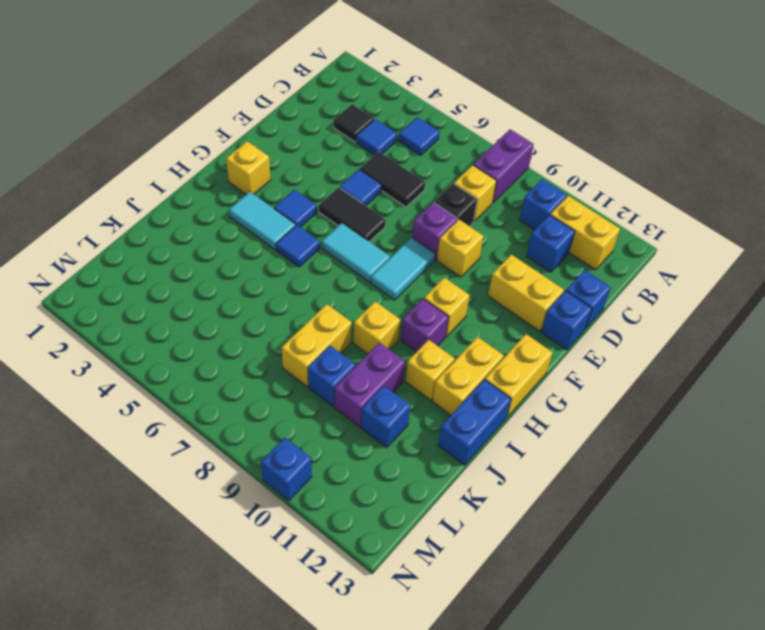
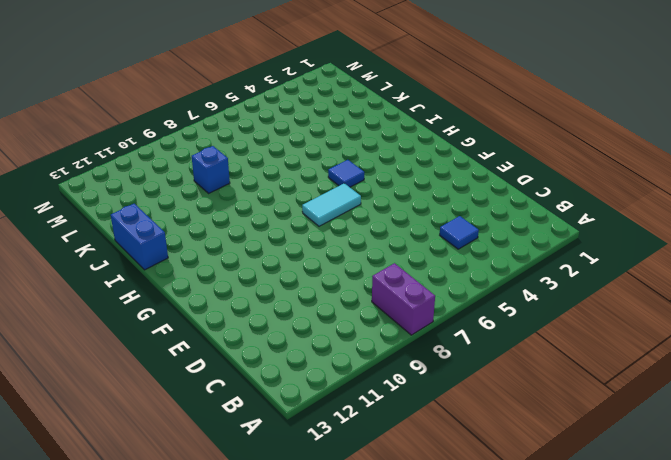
none -> blue tile B5 level 1
none -> blue brick B10 level 1
none -> yellow brick B11:B12 level 1
none -> black tile C3 level 1

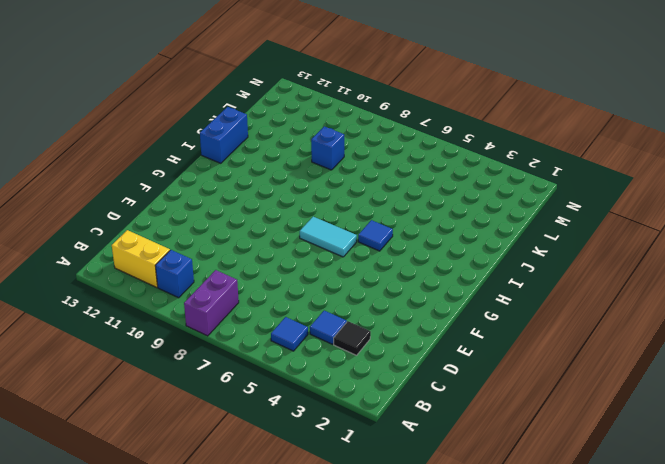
none -> yellow brick C8 level 1
none -> blue brick C11 level 1
none -> black tile D5:D6 level 1
none -> black brick D8 level 1

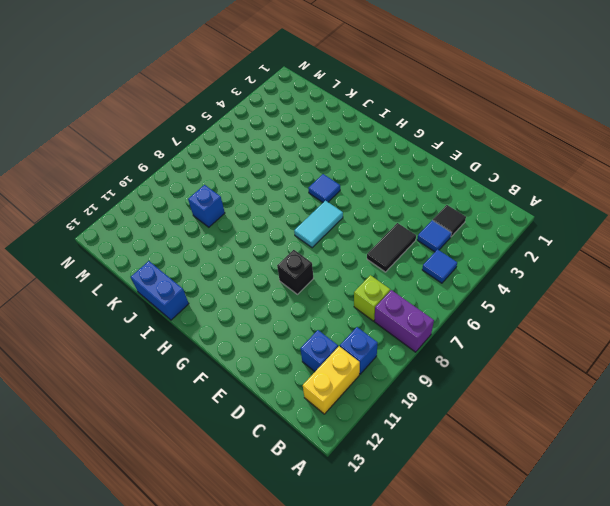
lime brick C8 level 1 -> yellow brick C8 level 1
black brick F9 level 1 -> black brick D8 level 1
none -> blue brick D13 level 1
none -> blue tile E5 level 1
none -> purple brick E8 level 1
none -> yellow brick E9 level 1

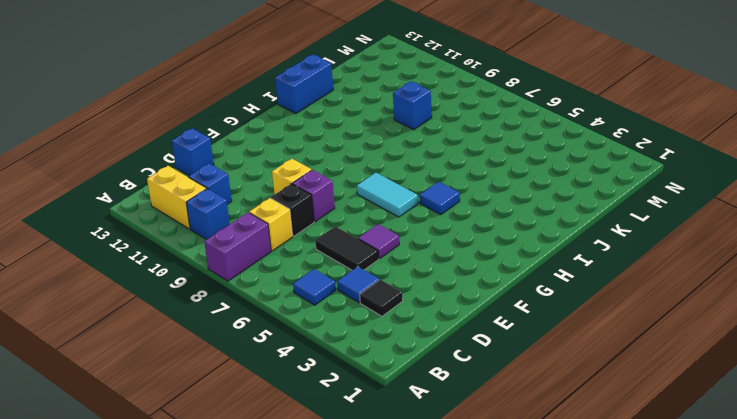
purple tile E5 level 1 -> blue tile E5 level 1
none -> yellow brick E11:E12 level 1
none -> blue brick E13 level 1
none -> black tile F5:F6 level 1
none -> cyan tile F8:G8 level 1

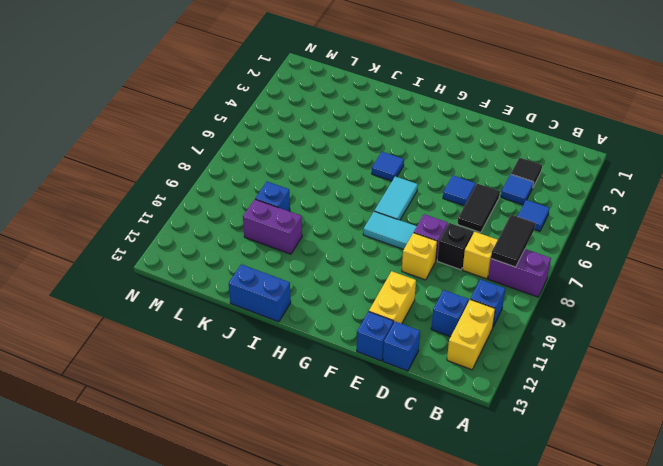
black tile B7:B8 level 2 -> black tile F5:F6 level 1
none -> yellow brick G2 level 1
none -> blue tile G4 level 1
none -> yellow brick G10 level 1
none -> yellow brick G13:H13 level 1

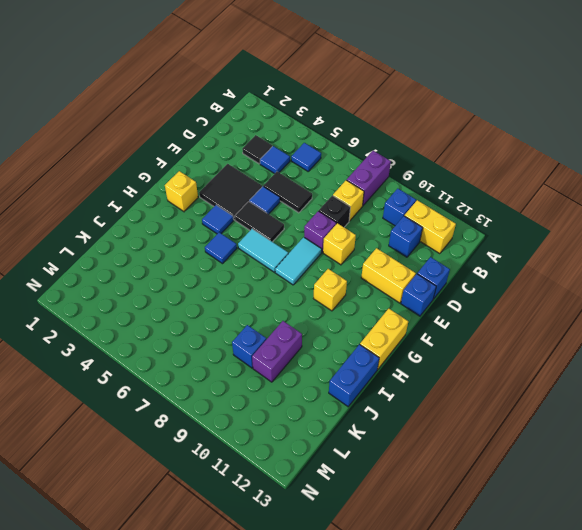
black tile E3:F4 level 1 -> none
none -> cyan tile H3:H4 level 1
none -> purple brick H10 level 1
none -> yellow brick H12:I12 level 1
none -> yellow brick I9 level 1

